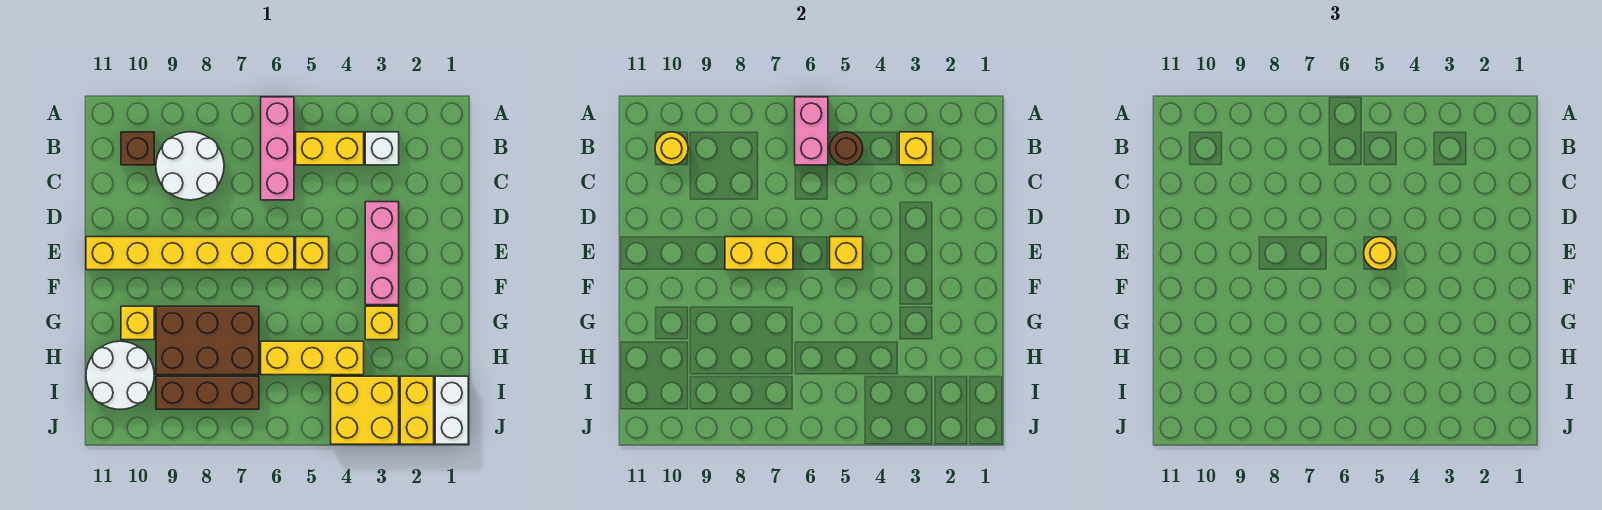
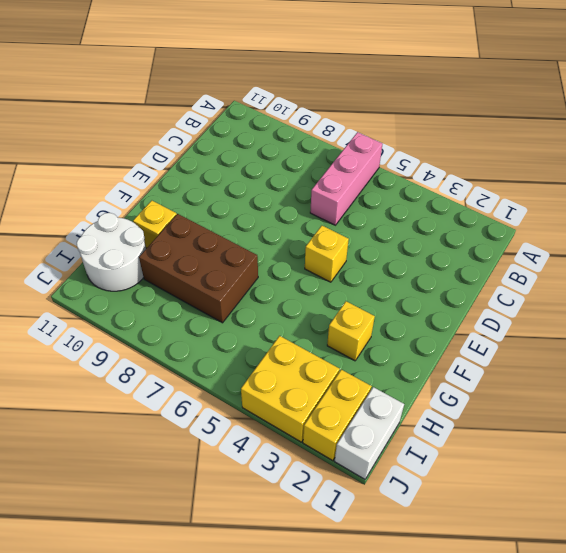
none -> white brick B3 level 1
none -> yellow brick B4:B5 level 1
none -> white round brick B8:C9 level 1

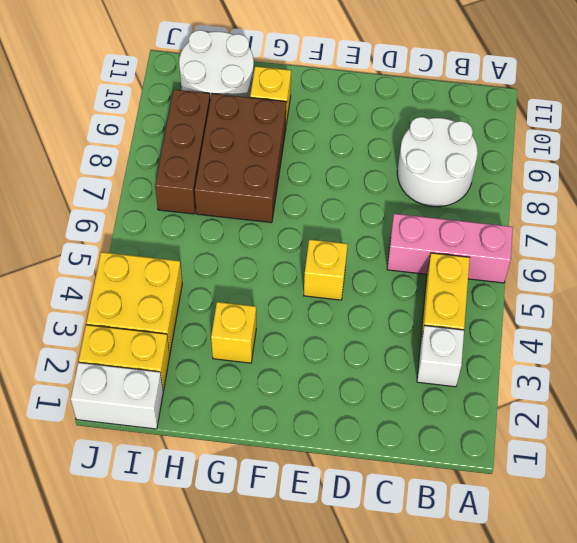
none -> brown brick B10 level 1
none -> pink brick D3:F3 level 1
none -> yellow brick E6:E11 level 1

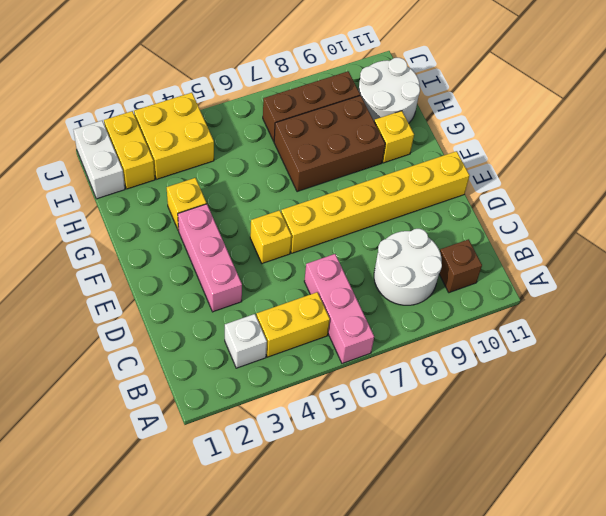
none -> yellow brick H4:H6 level 1
none -> pink brick A6:B6 level 2
none -> yellow brick B3 level 2

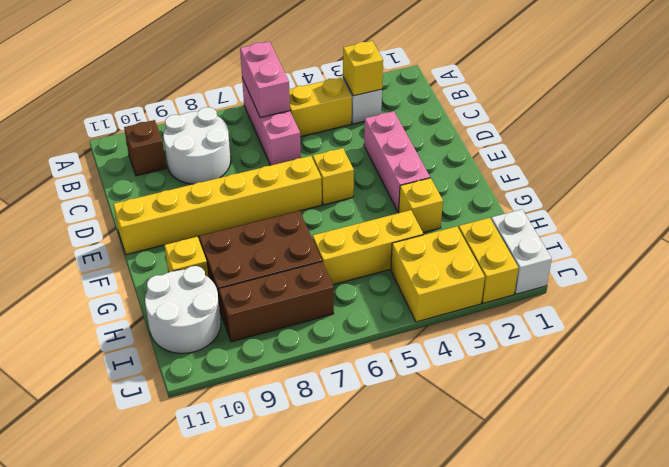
none -> brown round brick B5 level 2
none -> yellow round brick B10 level 2
none -> yellow brick E5 level 2

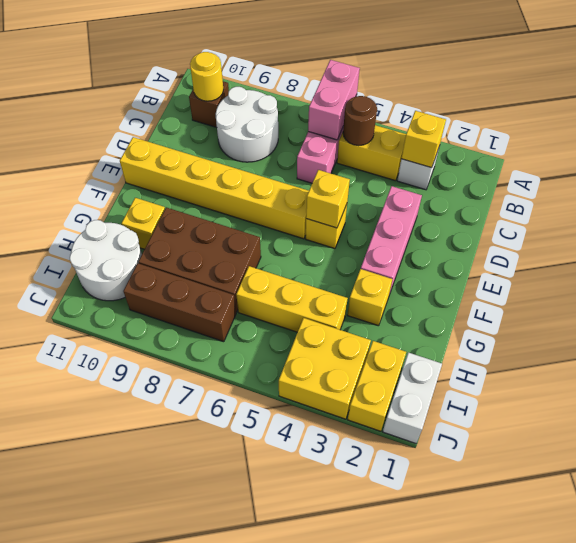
none -> yellow brick E7:E8 level 2
none -> yellow round brick E5 level 3

